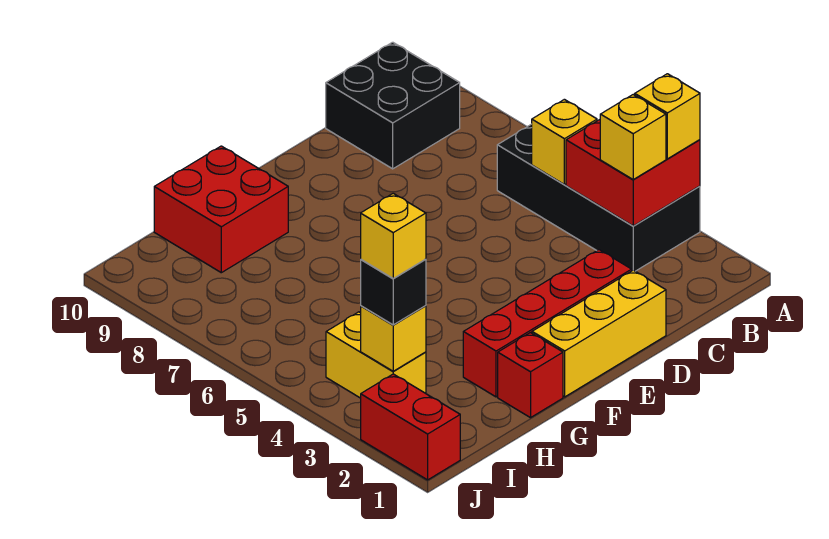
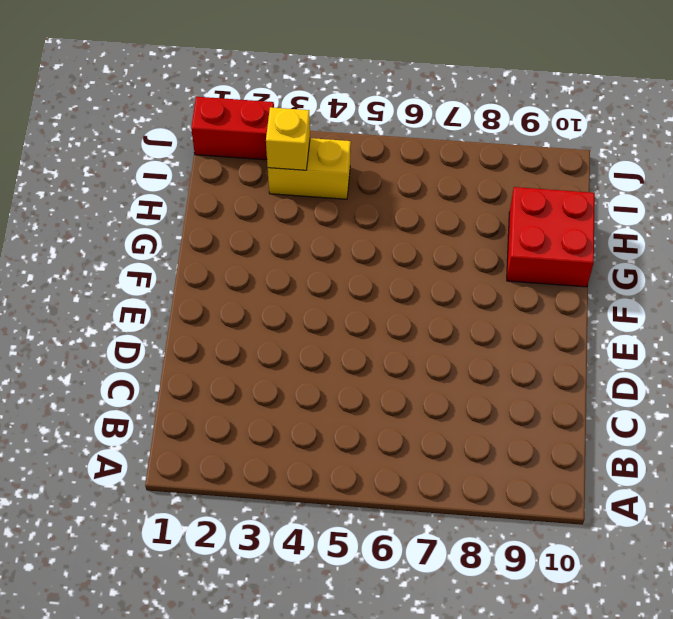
none -> black brick A3:B6 level 1
none -> black brick B9:C10 level 1
none -> yellow brick D1:F1 level 1

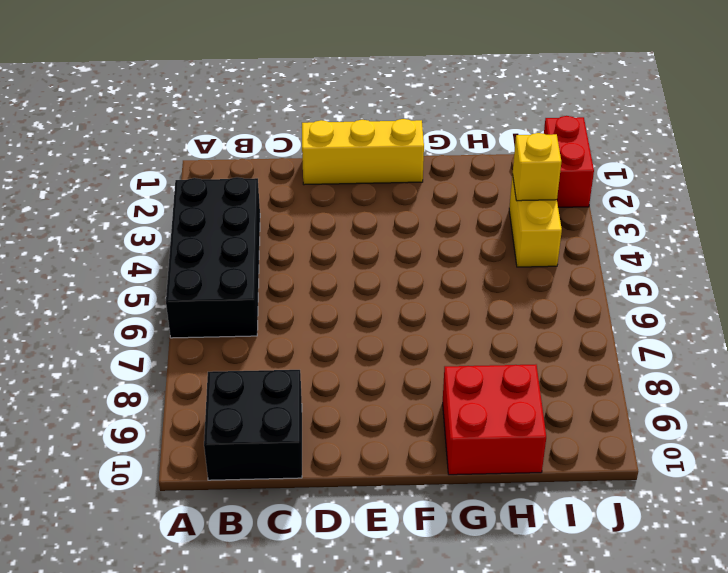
none -> red brick D2:G2 level 1
none -> red brick G1 level 1
none -> red brick A3:B4 level 2

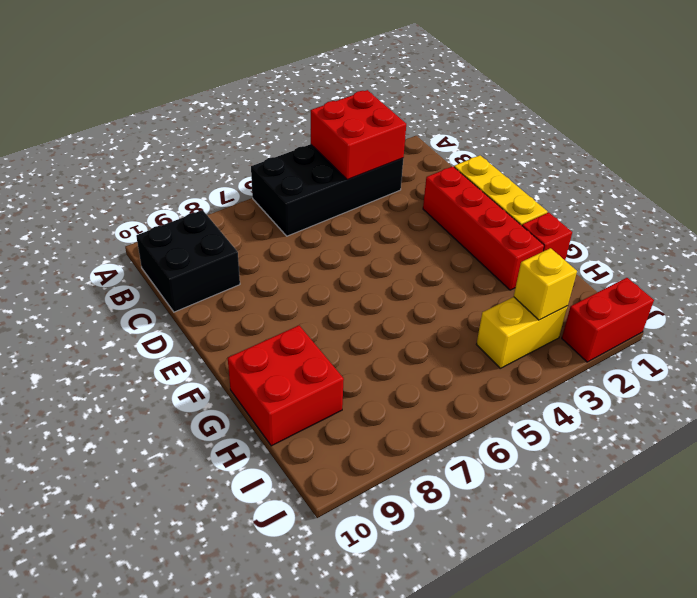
none -> yellow brick B5 level 2
none -> yellow brick A3 level 3
none -> yellow brick B3 level 3

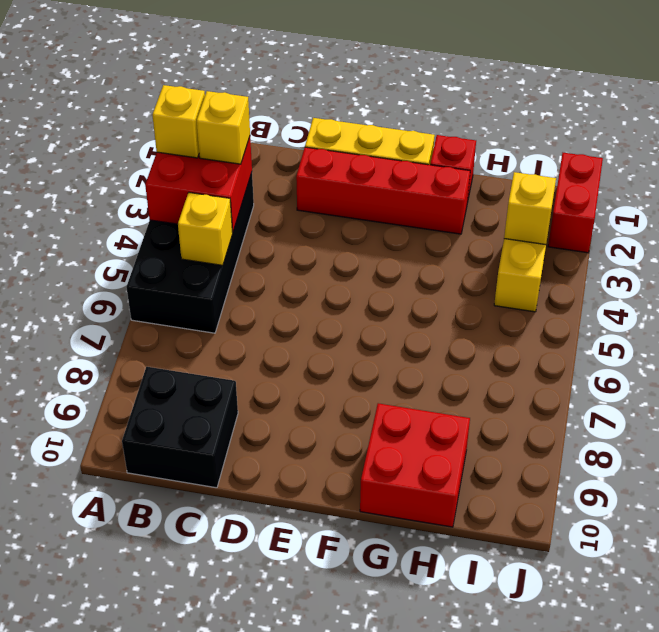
none -> black brick I3 level 3
none -> yellow brick I3 level 4

